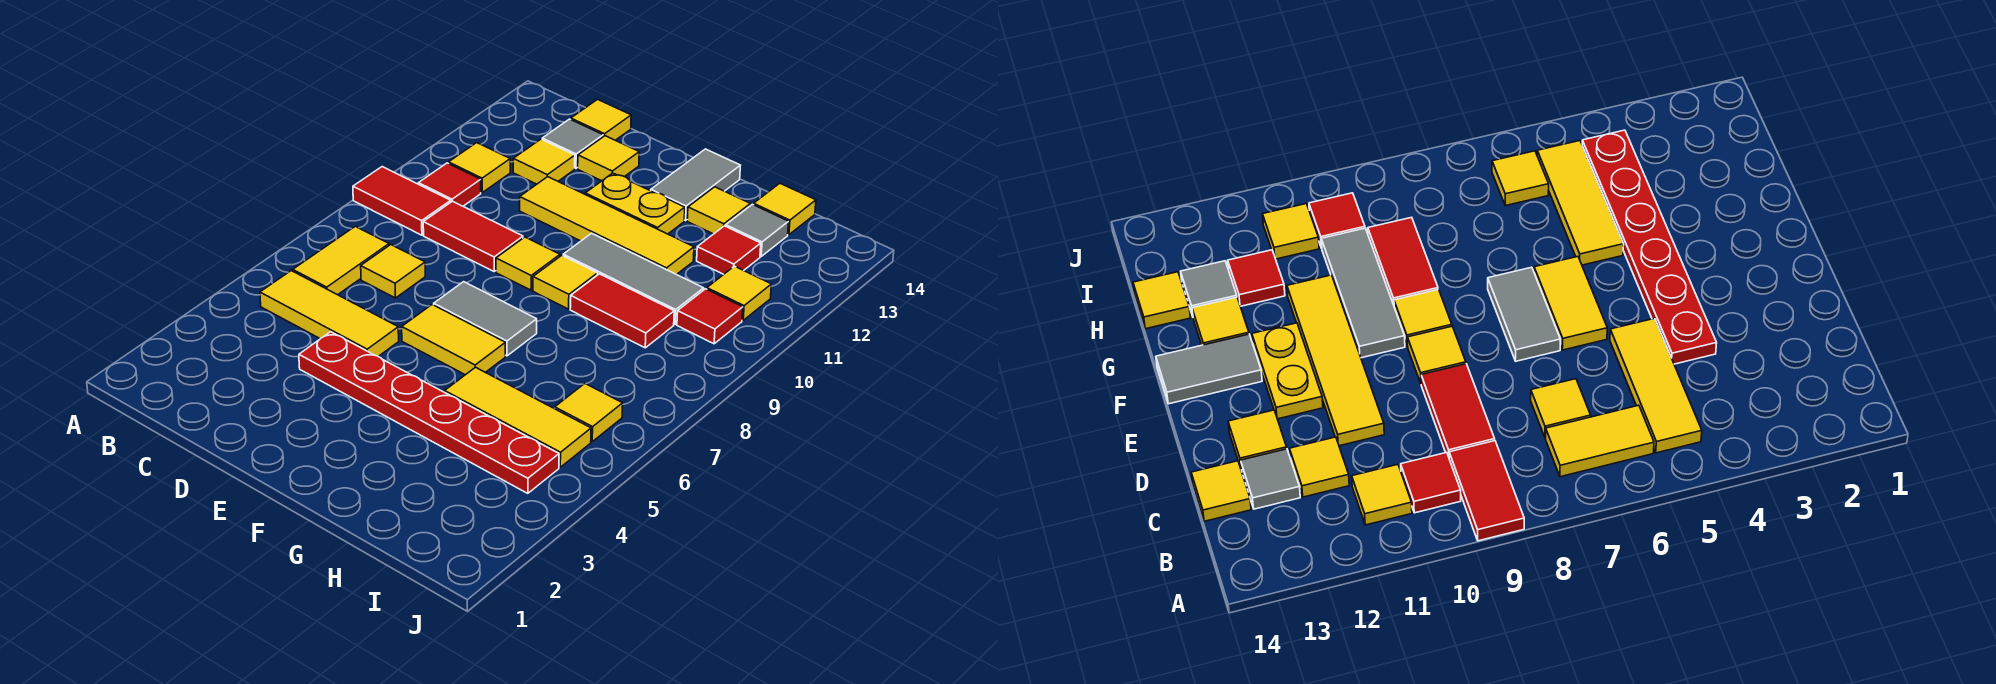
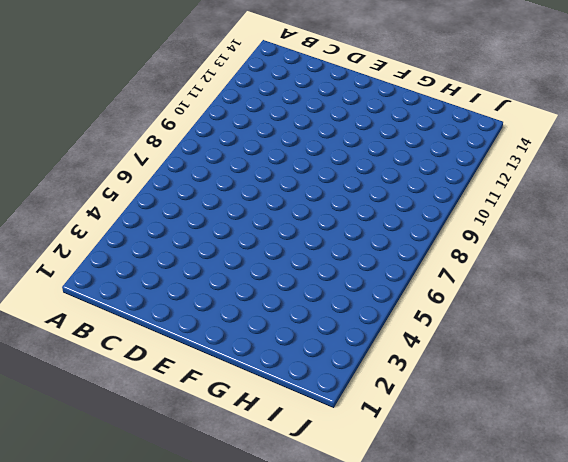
none -> red tile A9:B9 level 1
none -> yellow tile B5:D5 level 1
none -> yellow tile B6:B7 level 1

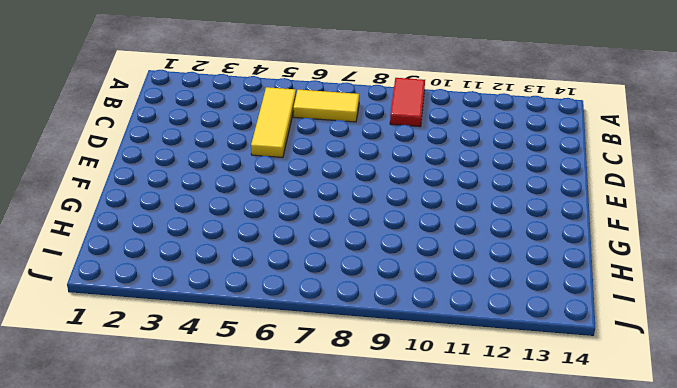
none -> red tile B10 level 1
none -> yellow tile B11 level 1
none -> yellow tile C7 level 1

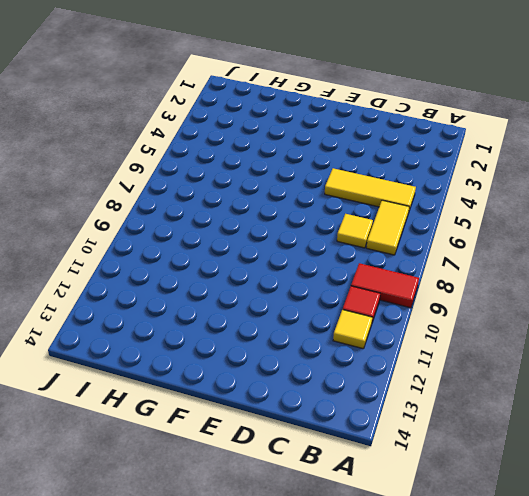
none -> red tile C9:D9 level 1
none -> yellow tile C12 level 1
none -> grey tile C13 level 1

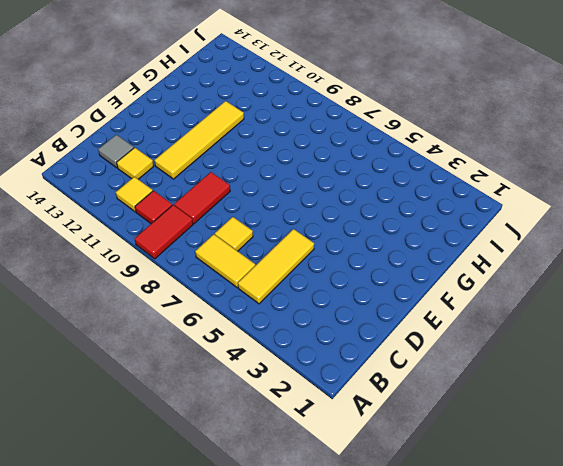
none -> yellow tile C14 level 1
none -> red plate D4:I4 level 1
none -> yellow tile D13 level 1

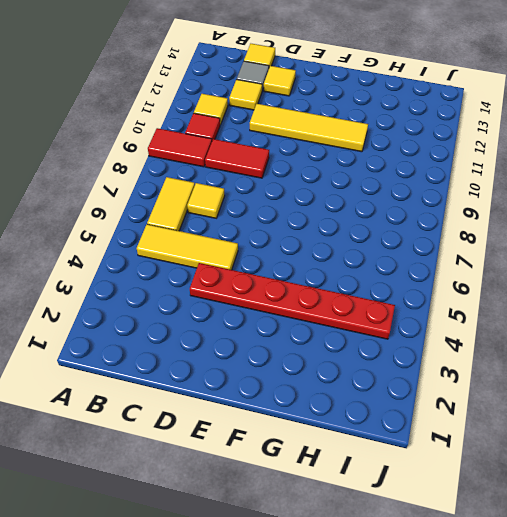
none -> yellow tile E6:F6 level 1
none -> grey tile E7:F7 level 1
none -> yellow tile E9 level 1

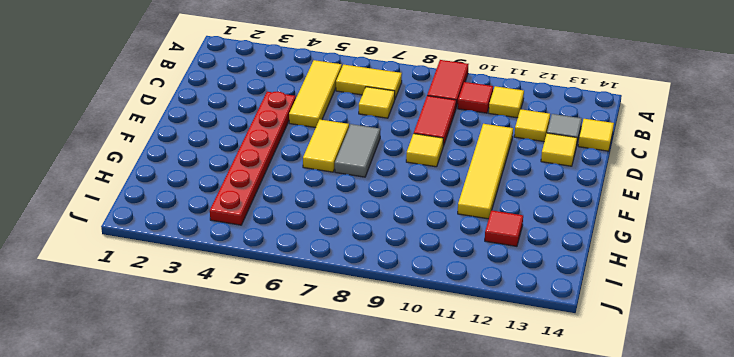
none -> yellow plate E12:F12 level 1
none -> yellow tile F9 level 1
none -> grey tile F10:H10 level 1

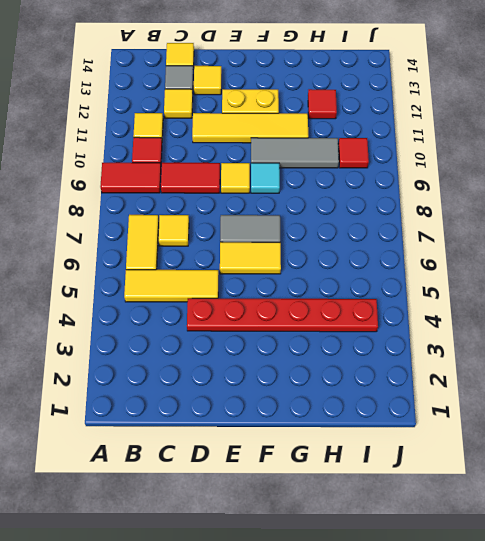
cyan tile F9 level 1 -> yellow tile F9 level 1
none -> grey tile F13:F14 level 1
none -> yellow tile G5:I5 level 1
none -> red tile G9:H9 level 1

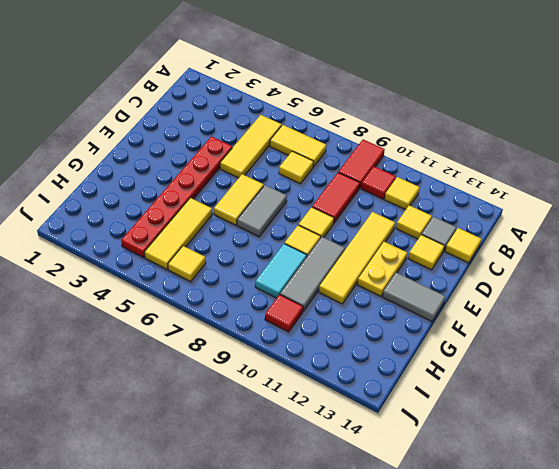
cyan tile G9:H9 level 1 -> red tile G9:H9 level 1
none -> yellow tile G13 level 1
none -> red tile H12 level 1
none -> grey tile H13 level 1

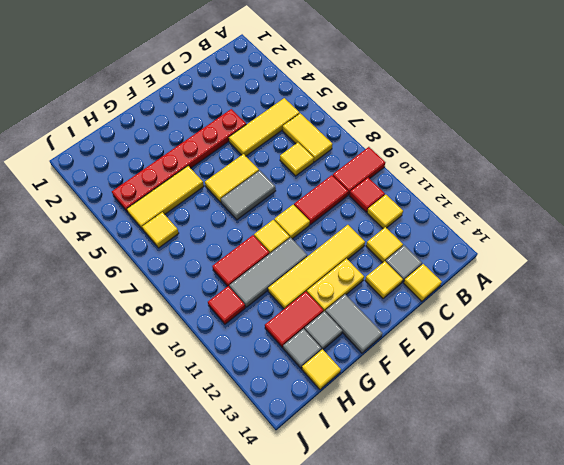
red tile G12:H12 level 1 -> red tile H12 level 1
grey tile G13 level 1 -> yellow tile G13 level 1
none -> yellow tile I11 level 1

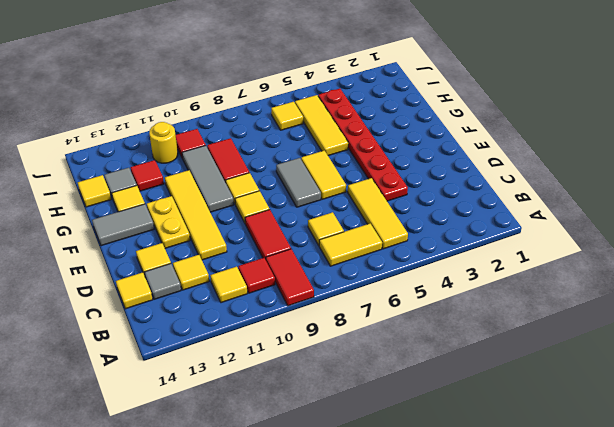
yellow round brick I11 level 1 -> yellow tile I11 level 1

